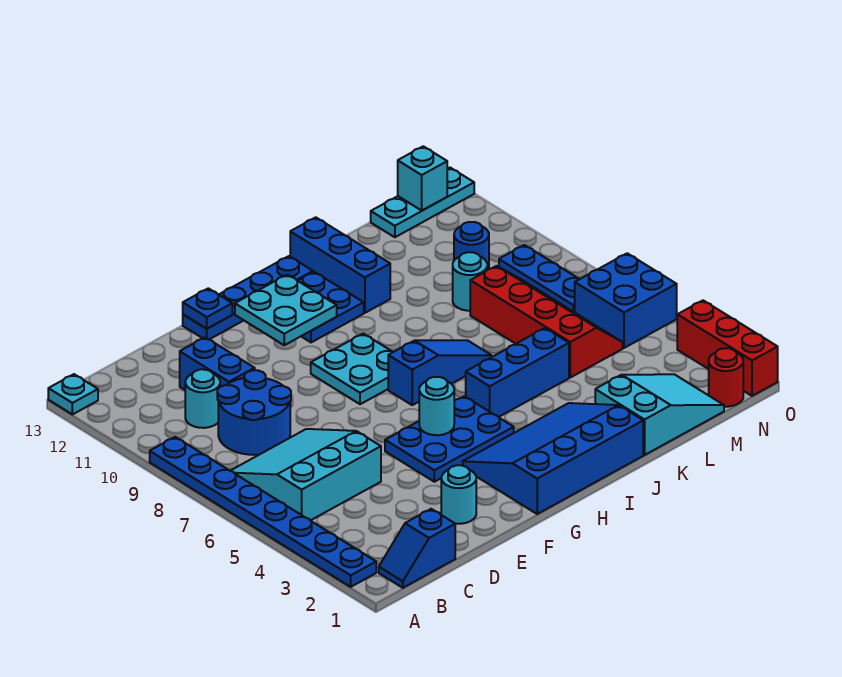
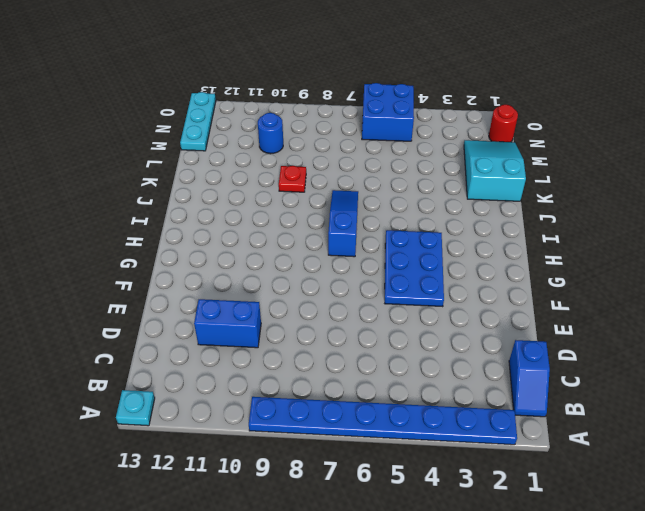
red plate K9 level 1 -> none
none -> cyan slope B5:D7 level 1 top 5
none -> blue round brick C8:D9 level 1
none -> cyan round brick C10 level 1

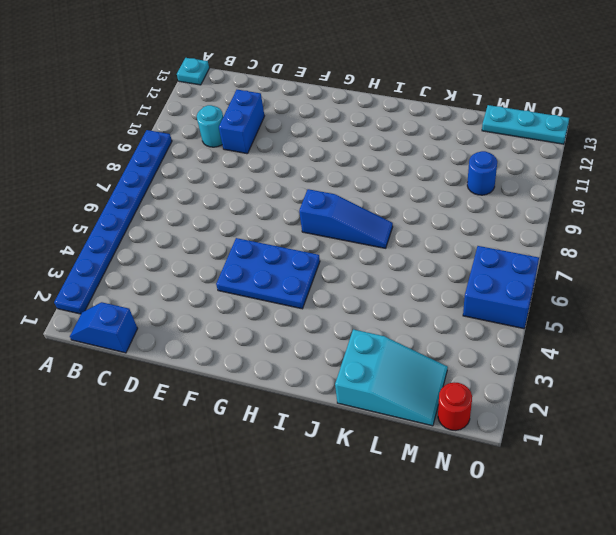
none -> cyan slope B5:D7 level 1 top 5
none -> blue round brick C8:D9 level 1
none -> cyan round brick E2 level 1

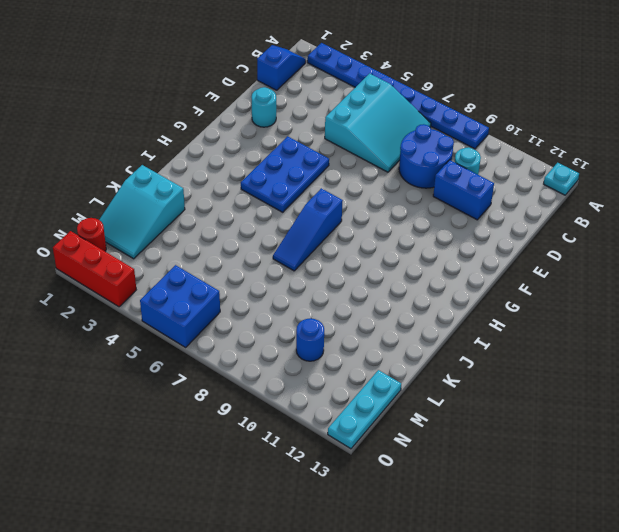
none -> blue plate F13:I13 level 1
none -> blue slope G1:J3 level 1 top 1
none -> cyan plate G8:H9 level 1

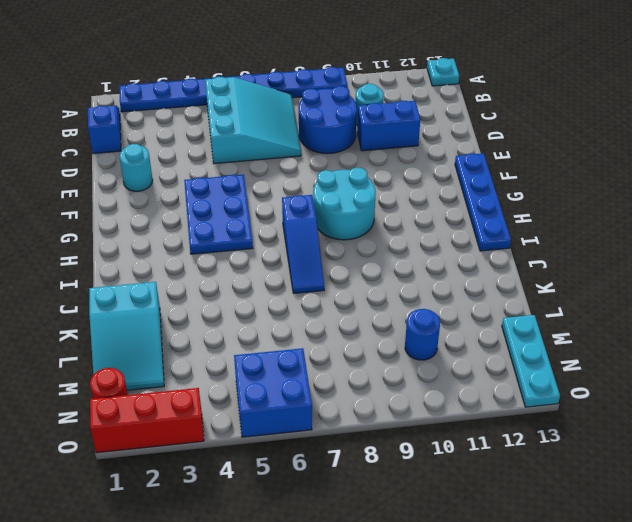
cyan round brick G8:H9 level 1 -> cyan plate G8:H9 level 1
none -> blue slope G1:J3 level 1 top 1
none -> blue plate H11:I12 level 1
none -> blue brick I5:K5 level 1

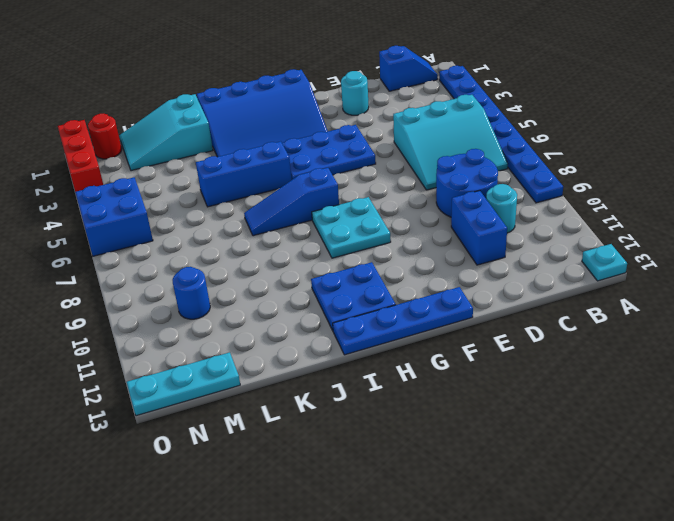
none -> blue brick J11:J13 level 1
none -> red slope L5:M8 level 1 top L
none -> cyan round brick L9 level 1

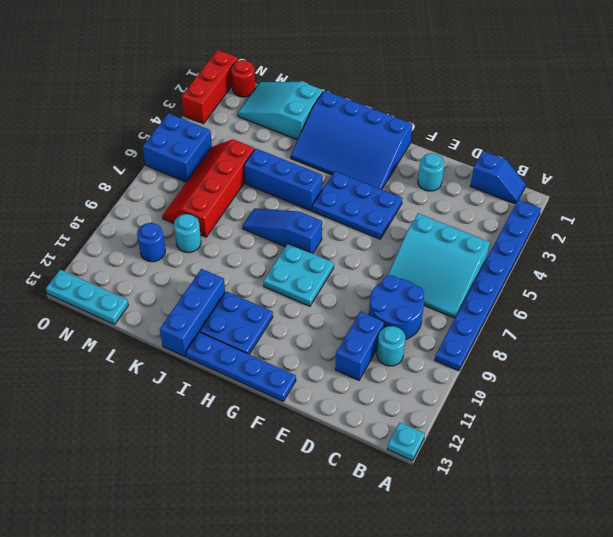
none -> blue plate N7:N9 level 1
none -> blue plate F13 level 2
none -> cyan round brick G5 level 2

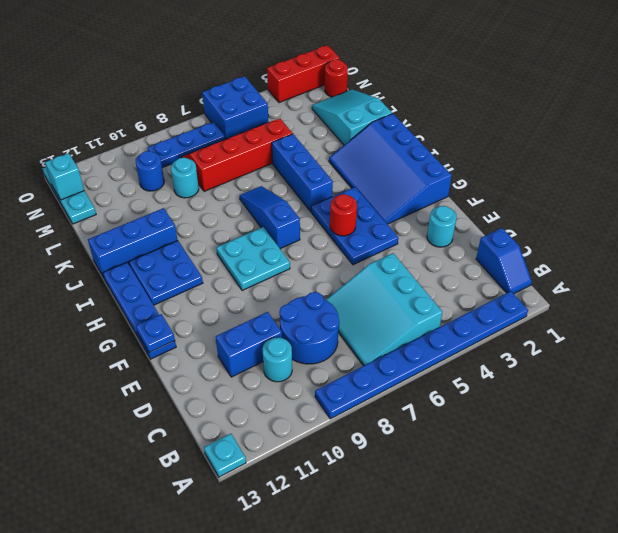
red round brick G5 level 2 -> cyan round brick G5 level 2
none -> cyan plate G11:H12 level 2

